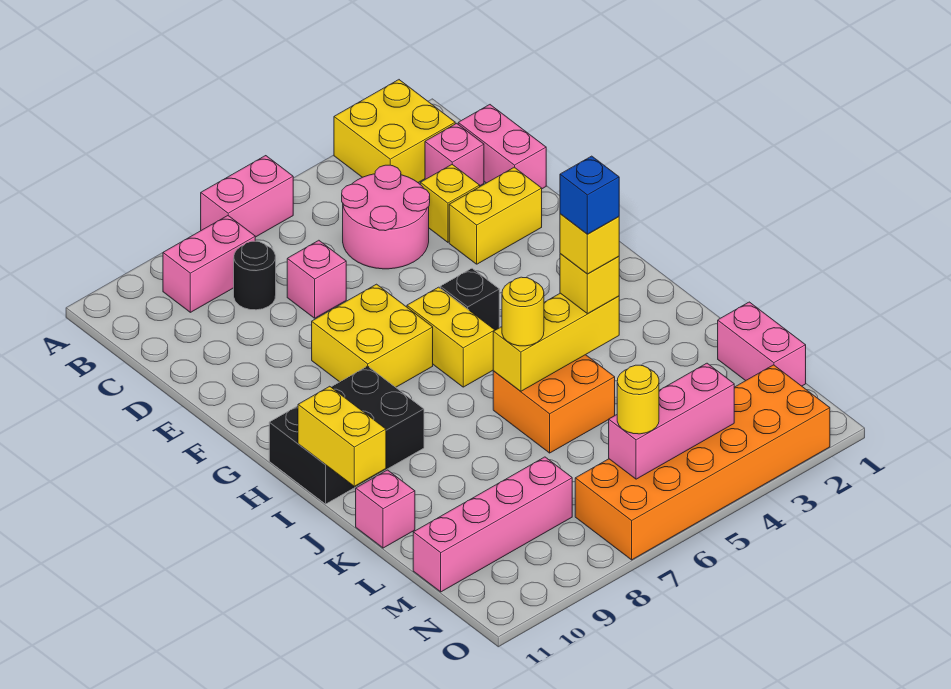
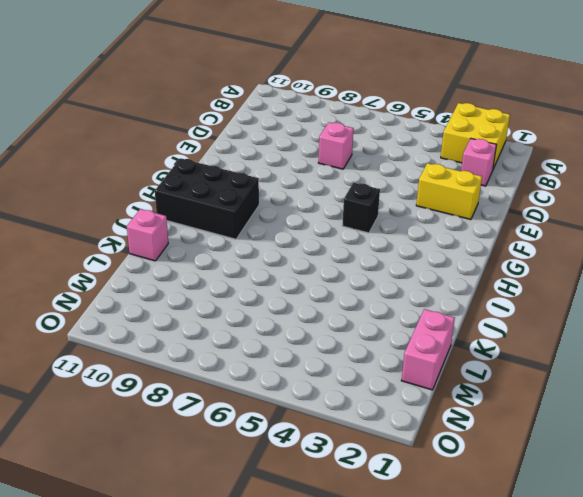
none -> pink brick A6:A7 level 1
none -> pink brick B8:B9 level 1
none -> pink brick C1:D1 level 1

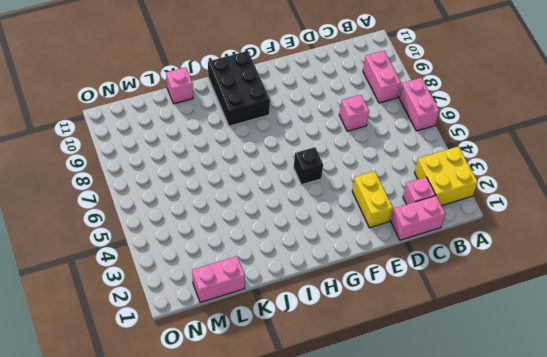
none -> pink round brick C4:D5 level 1
none -> black round brick C8 level 1
none -> yellow brick D3 level 1

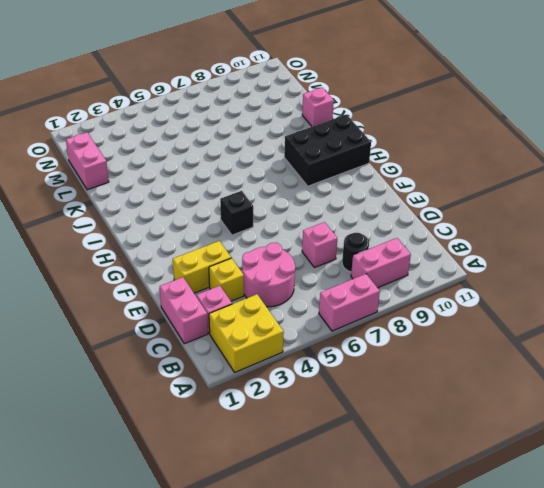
none -> yellow brick F7:G8 level 1
none -> yellow brick G6:H6 level 1
none -> orange brick J5:K6 level 1

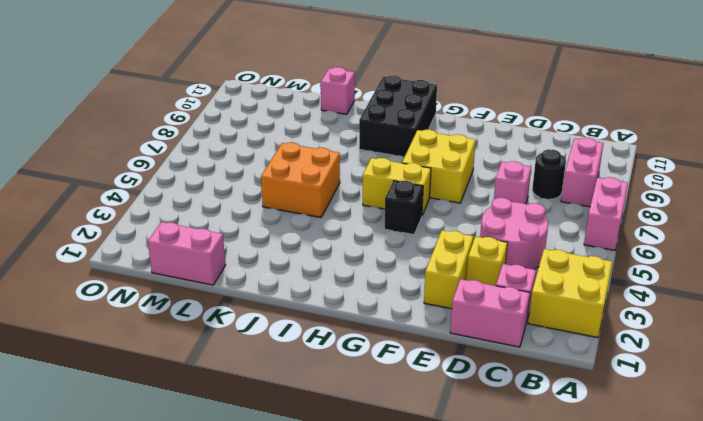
none -> pink brick M8:M11 level 1
none -> orange brick N2:O7 level 1
none -> yellow brick I11:J11 level 2

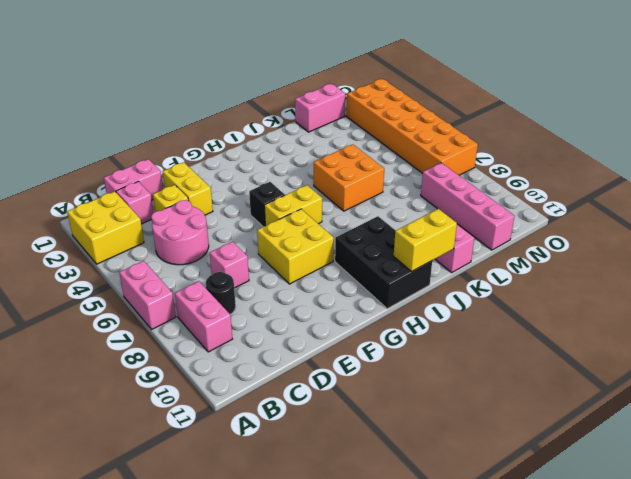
none -> yellow brick J4:J6 level 2
none -> pink brick N4:N6 level 2
none -> yellow brick J4 level 3

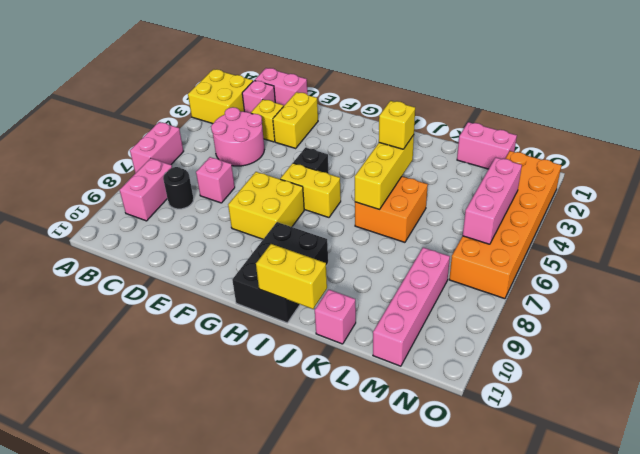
none -> yellow round brick J6 level 3
none -> yellow round brick N6 level 3
none -> yellow brick J4 level 4

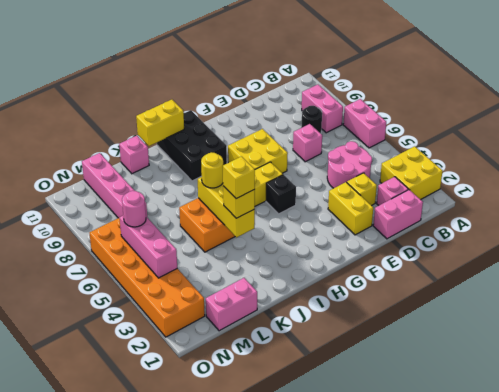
pink round brick N6 level 3 -> yellow round brick N6 level 3
none -> blue brick J4 level 5

